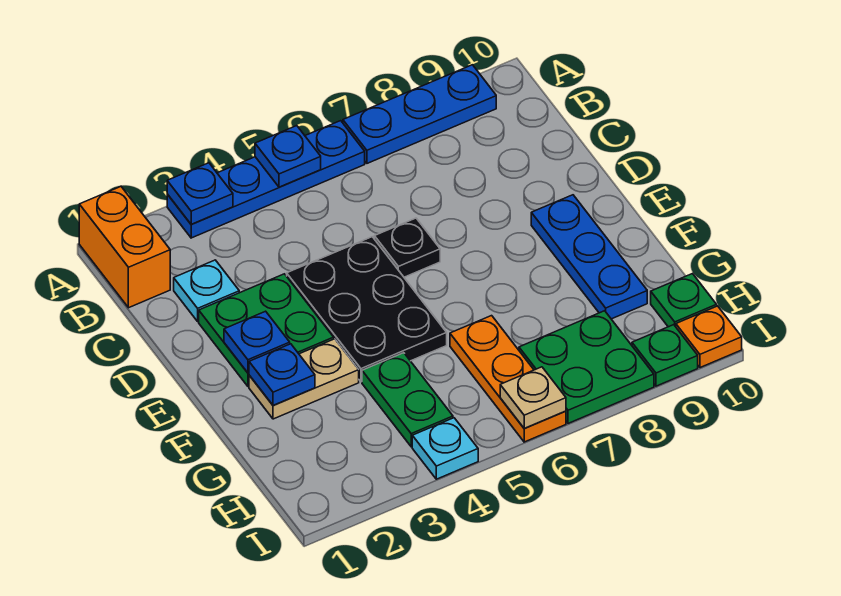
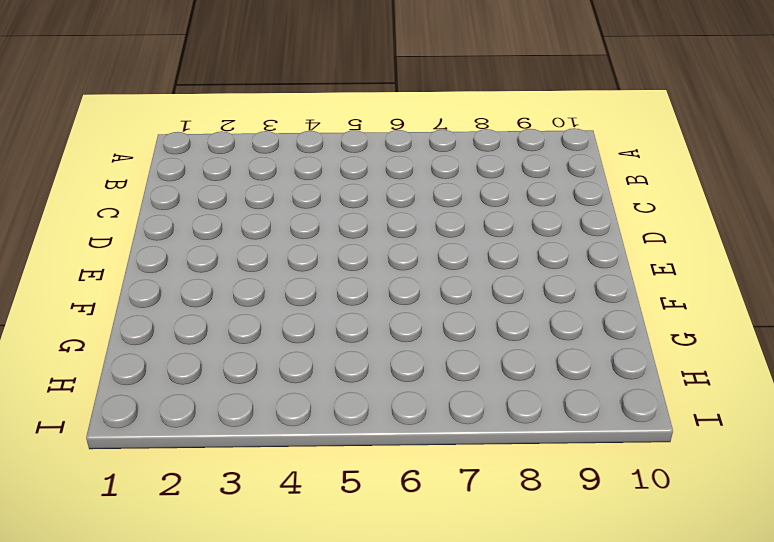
none -> orange brick A1:B1 level 1
none -> blue plate A3:A6 level 1
none -> blue plate A7:A9 level 1

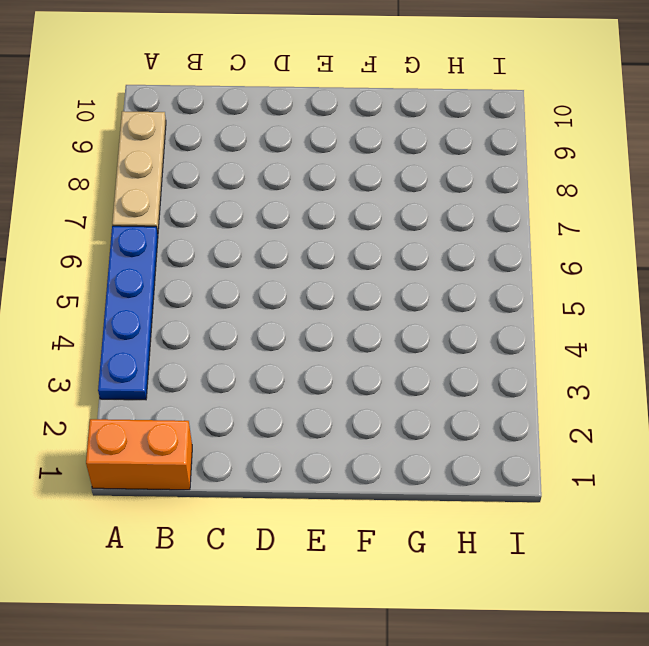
tan plate A7:A9 level 1 -> blue plate A7:A9 level 1
none -> cyan plate C2 level 1
none -> green plate D2:E3 level 1
none -> black plate D4:F5 level 1

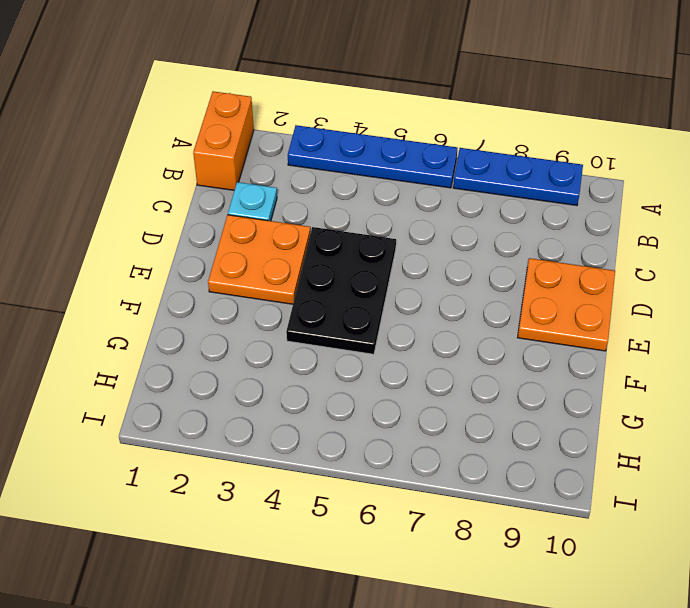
orange plate D2:E3 level 1 -> green plate D2:E3 level 1
orange plate D9:E10 level 1 -> blue plate E9:G9 level 1
none -> black plate D6 level 1
none -> tan plate F2:F3 level 1
none -> green plate G4:H4 level 1

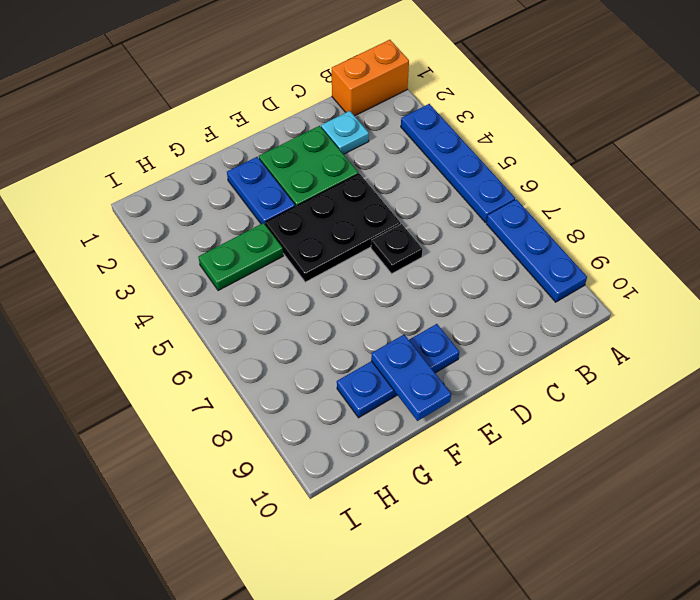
blue plate F2:F3 level 1 -> tan plate F2:F3 level 1
blue plate F9:F10 level 2 -> none
none -> orange plate G6:I6 level 1
none -> green plate H7:I8 level 1
none -> green plate H10 level 1

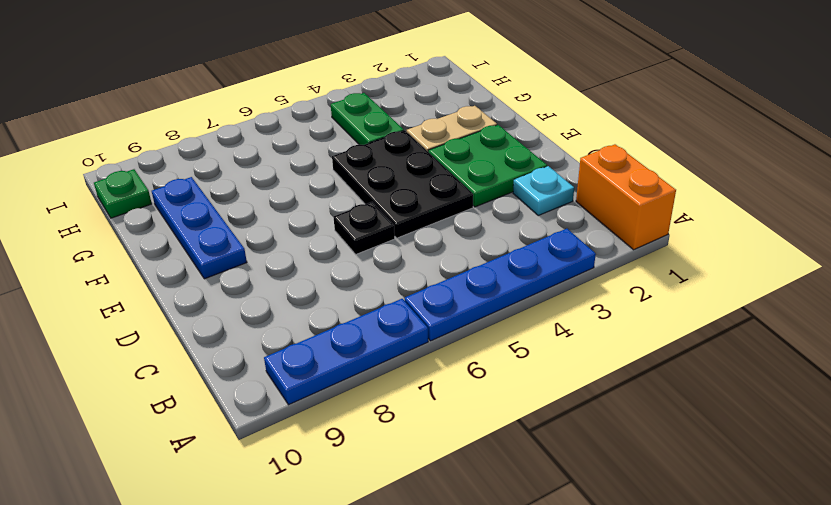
none -> orange plate G6:I6 level 1
none -> green plate H7:I8 level 1
none -> cyan plate I4 level 1

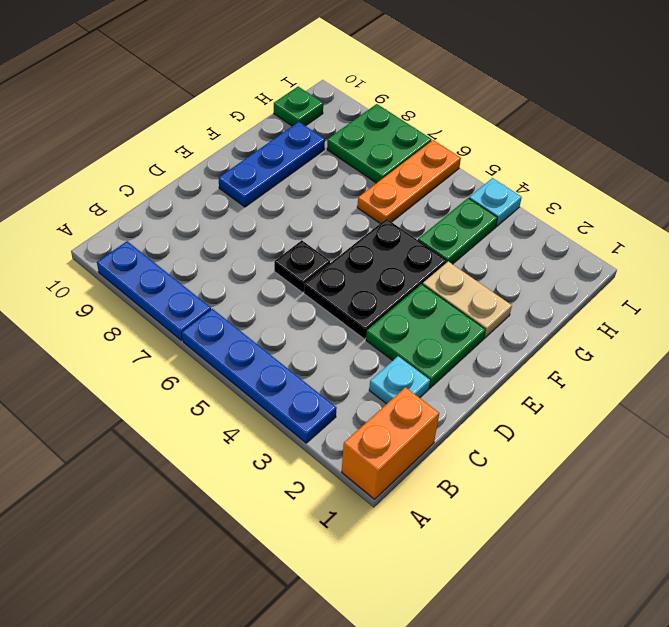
none -> green plate I9 level 1
none -> orange plate I10 level 1
none -> blue plate A3 level 2

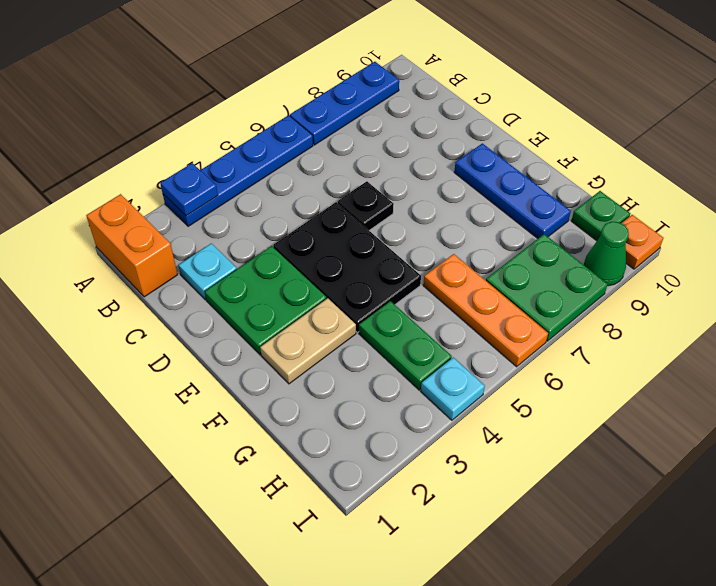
green cone I9 level 1 -> green plate I9 level 1
none -> blue plate A5 level 2
none -> blue plate E2 level 2
none -> blue plate F2 level 2

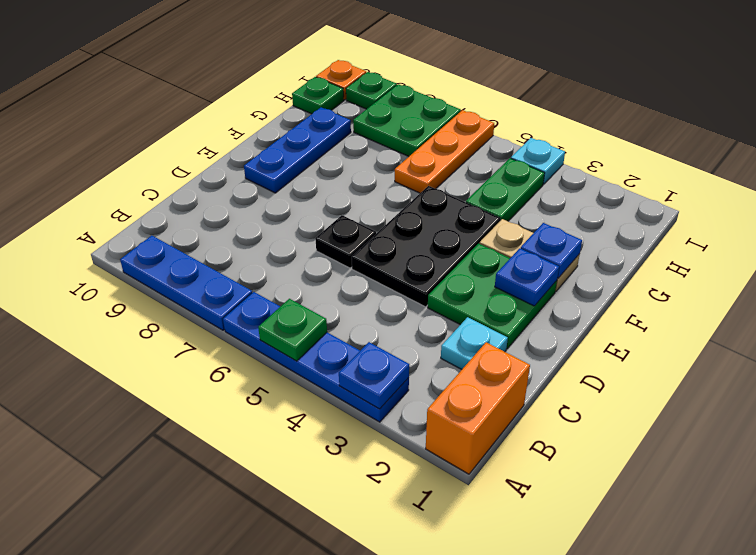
green plate A5 level 2 -> blue plate A5 level 2
none -> tan plate I6 level 2

